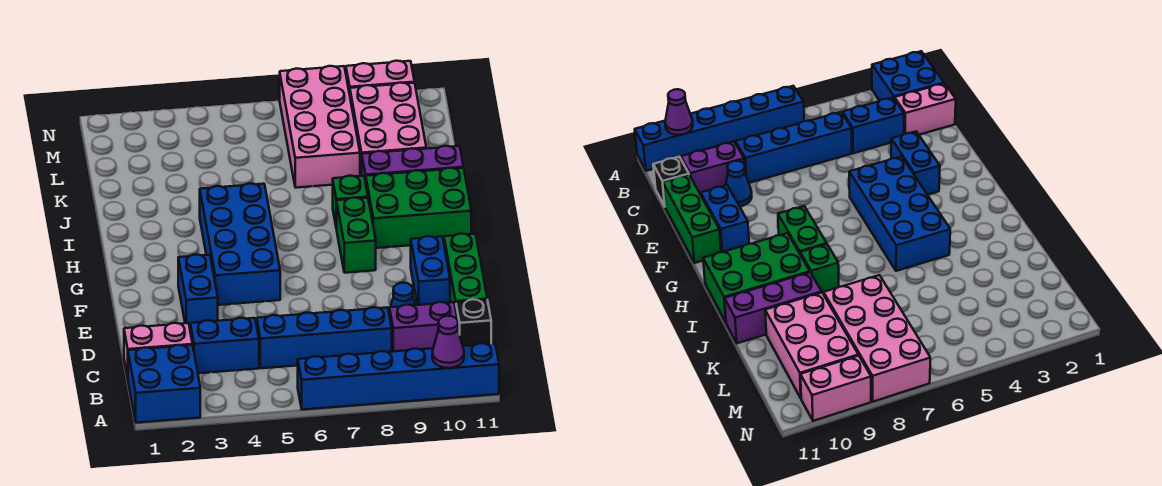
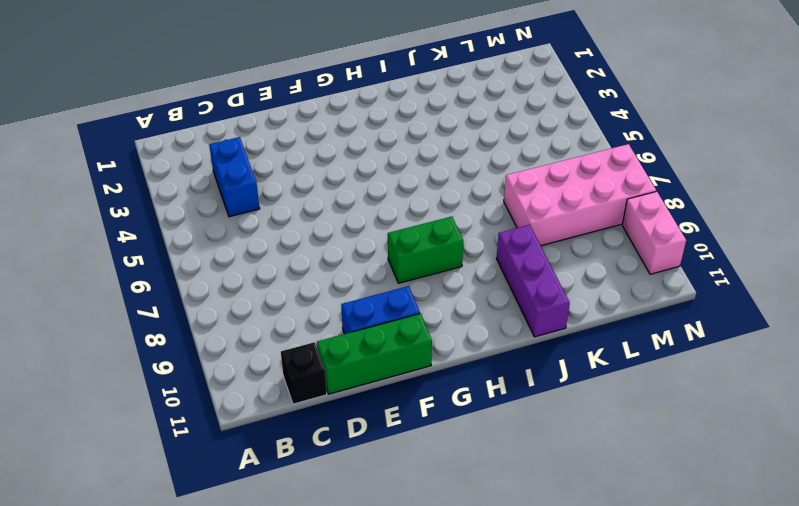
none -> blue brick A1:B2 level 1
none -> blue brick A6:A11 level 1
none -> pink brick C1:C2 level 1

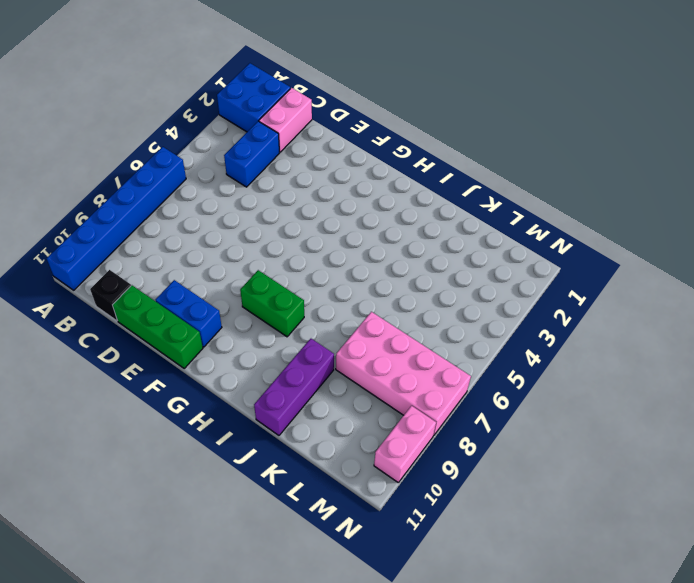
none -> blue brick C5:C8 level 1
none -> purple brick C9:C10 level 1
none -> blue cone D9 level 1

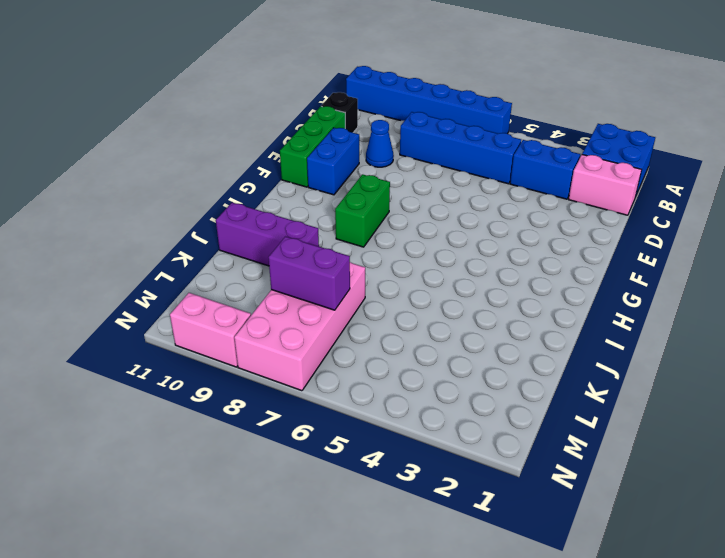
purple brick L7:L8 level 2 -> purple brick C9:C10 level 1
none -> blue brick E3:F3 level 1
none -> blue brick F4:I5 level 1
none -> green brick H9:I11 level 1

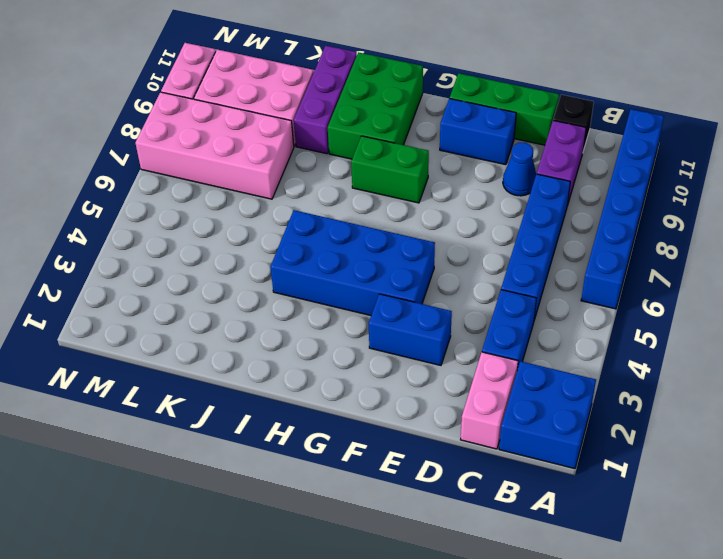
none -> green brick I8 level 1
none -> purple cone A10 level 2

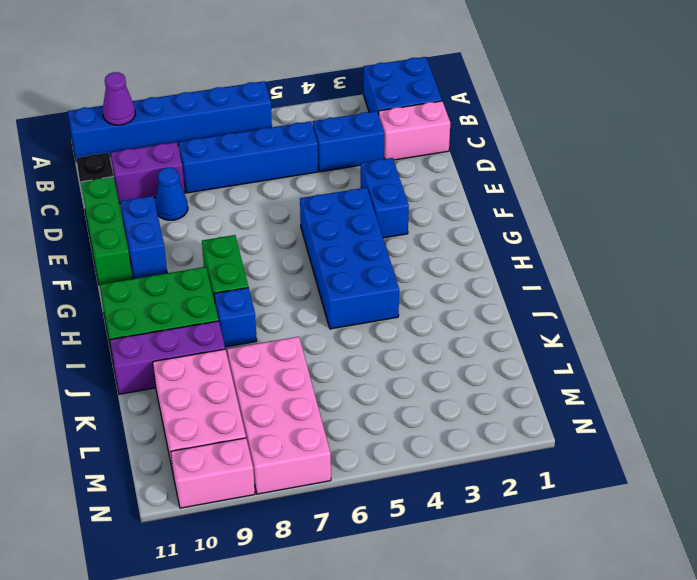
blue brick I8 level 1 -> green brick I8 level 1

